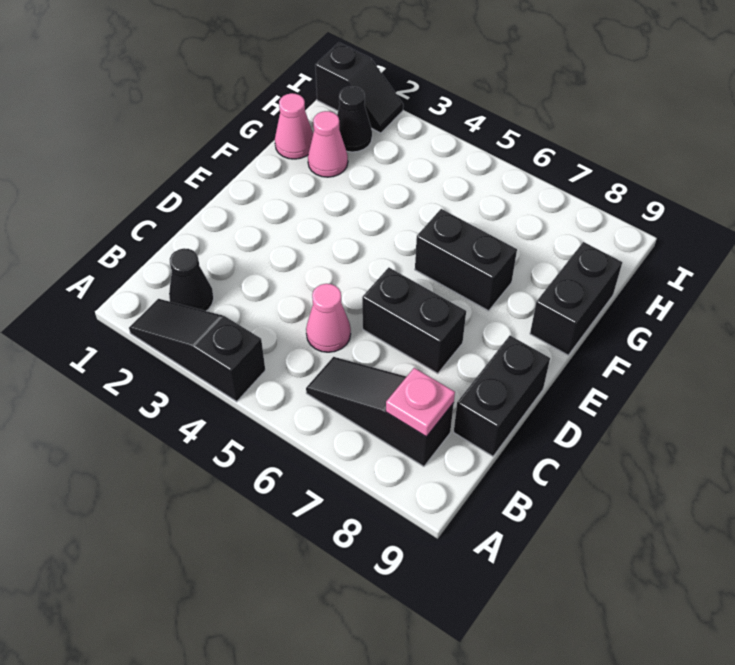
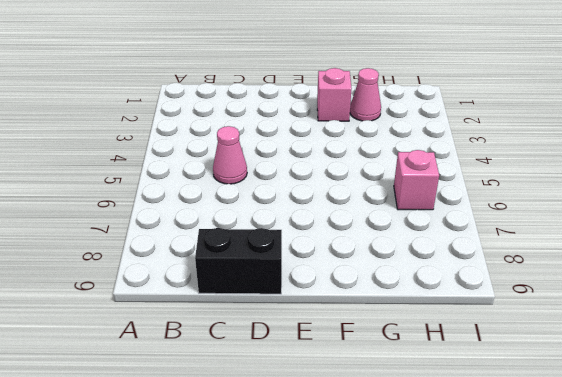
pink brick F2 level 1 -> none
pink brick H6 level 1 -> none
none -> black slope A2:A4 level 1 top 4
none -> black cone B2 level 1
none -> black slope B6:B8 level 1 top 8

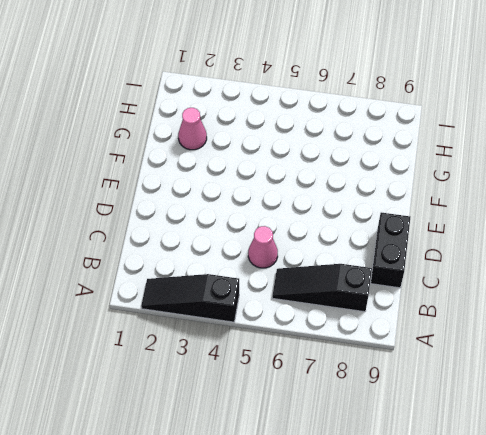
none -> black cone B2 level 1
none -> black brick D6:D7 level 1
none -> black brick F6:F7 level 1

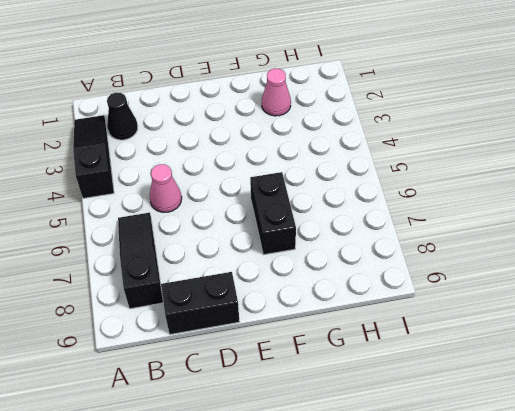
none -> black brick D6:D7 level 1
none -> black brick F9:G9 level 1
none -> pink cone G1 level 1

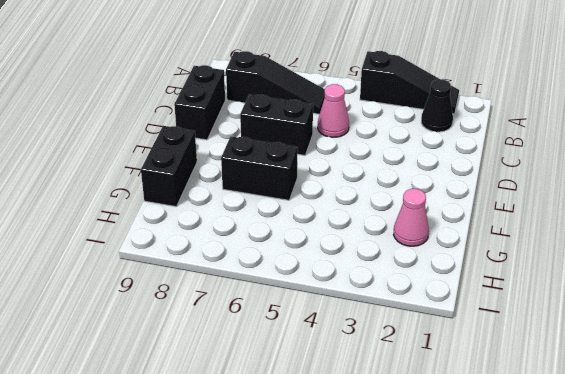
none -> pink cone G1 level 1
none -> black cone H2 level 1
none -> black slope I1:I2 level 1 top 1

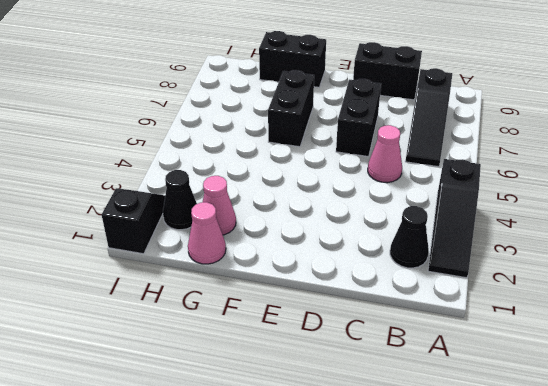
none -> pink plate B8 level 2

